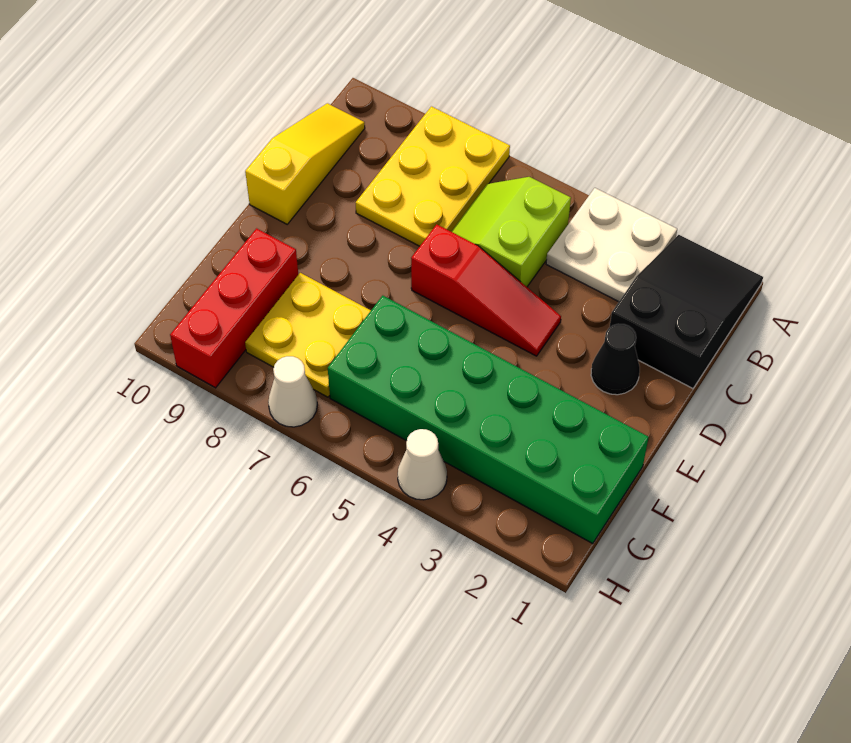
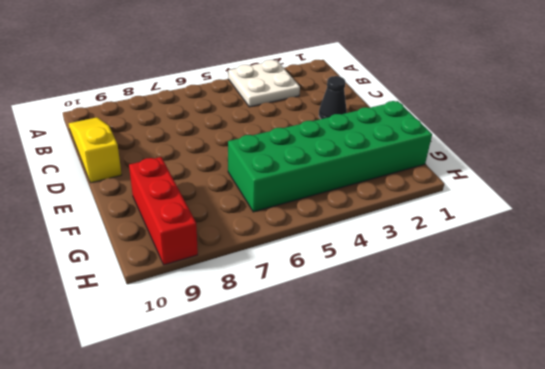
none -> black slope A1:C2 level 1 top C
none -> yellow plate A7:C8 level 1
none -> lime slope B5:C6 level 1 top 5

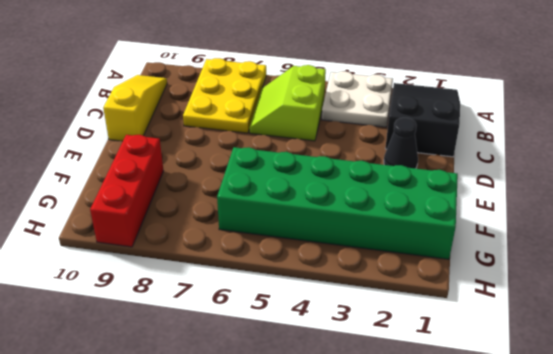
none -> red slope D4:D6 level 1 top 6
none -> yellow plate F7:G8 level 1
none -> white cone H4 level 1

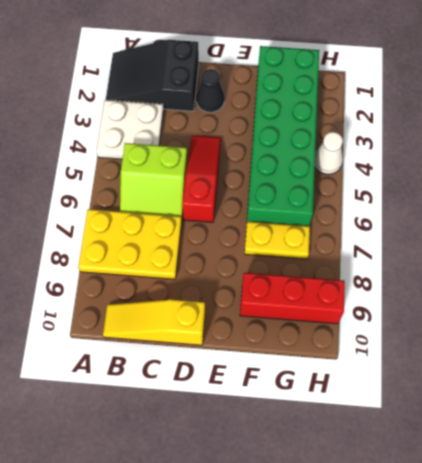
yellow plate F7:G7 level 1 -> yellow plate F7:G8 level 1
none -> white cone H7 level 1

